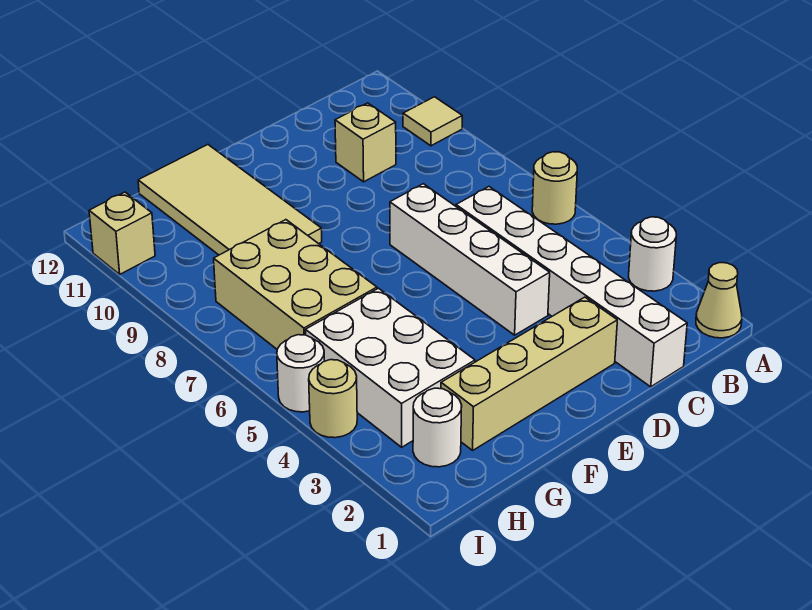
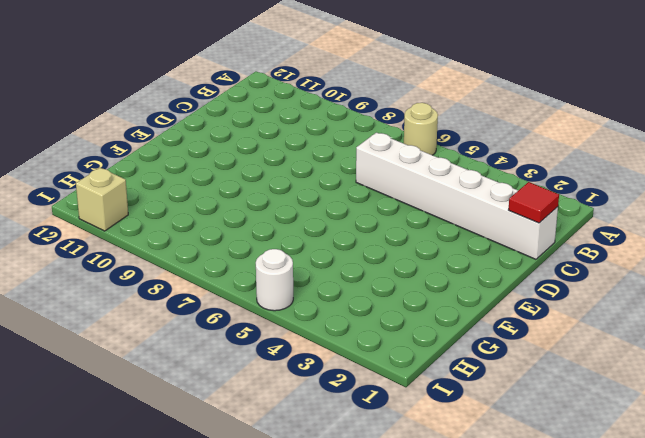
red tile C1 level 2 -> none
none -> tan cone A1 level 1
none -> white round brick A3 level 1
none -> tan tile A10 level 1

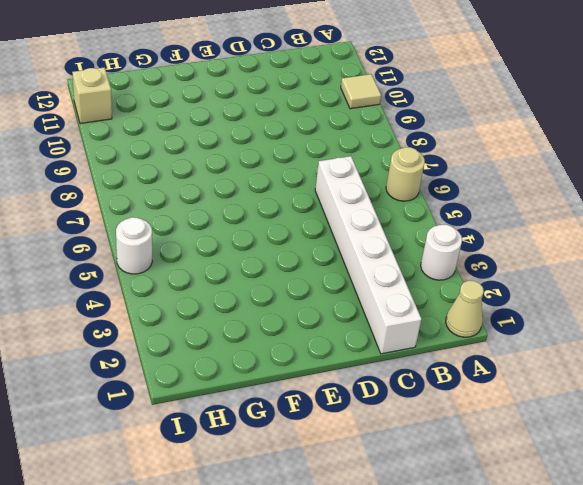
none -> tan brick C10 level 1
none -> tan brick D2:G2 level 1
none -> white brick D4:D7 level 1

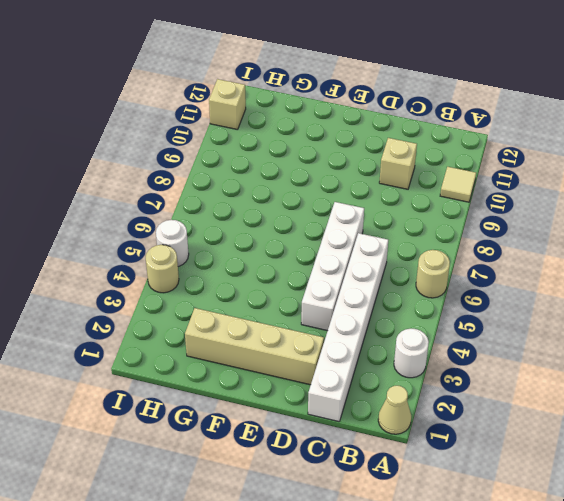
none -> tan tile F9:G12 level 1
none -> white brick G3:H5 level 1
none -> tan brick G6:H8 level 1

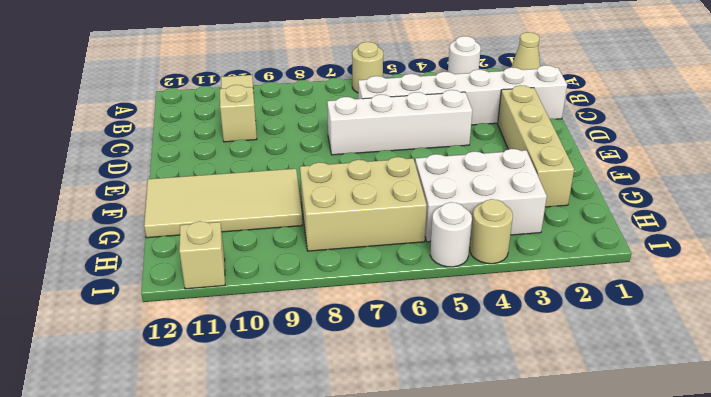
none -> white round brick H2 level 1

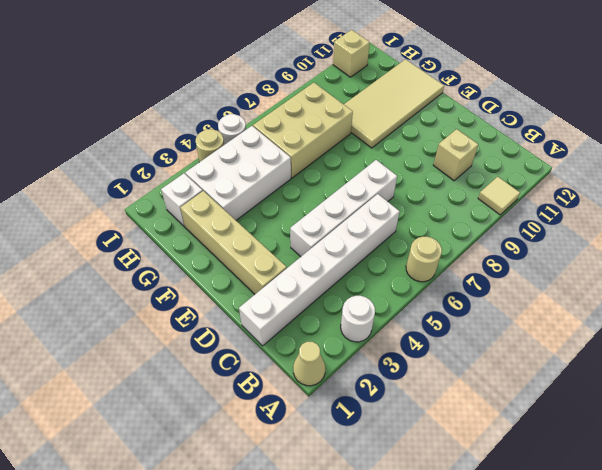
white brick H2 level 1 -> white round brick H2 level 1

